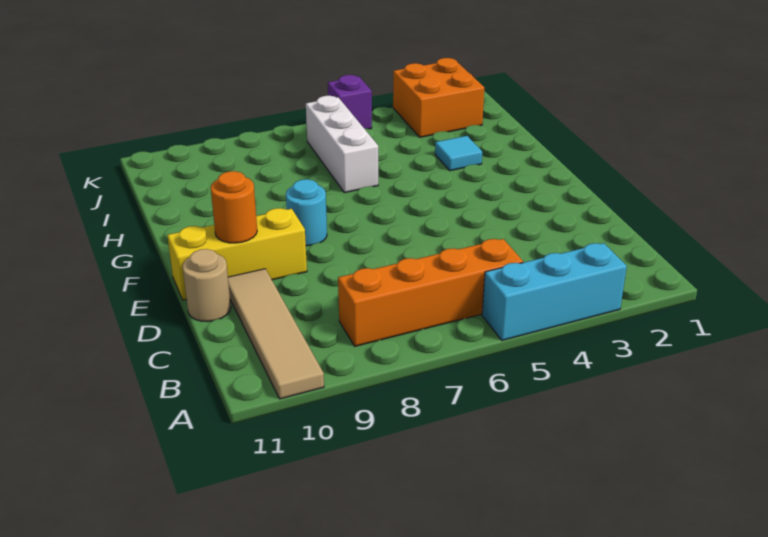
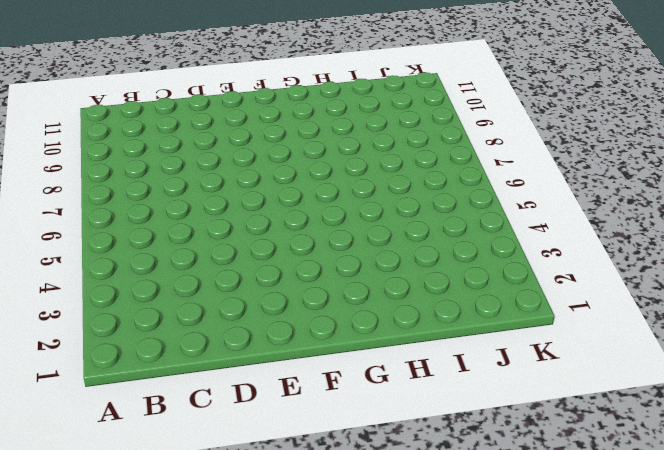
none -> cyan brick A3:A5 level 1
none -> tan tile A10:D10 level 1

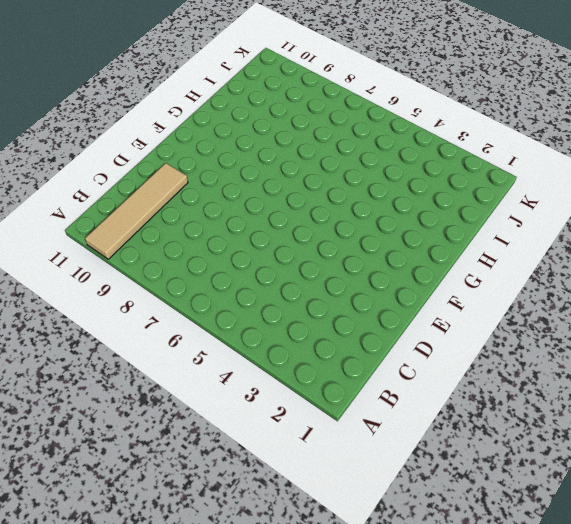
none -> cyan brick A3:A5 level 1
none -> orange brick B5:B8 level 1

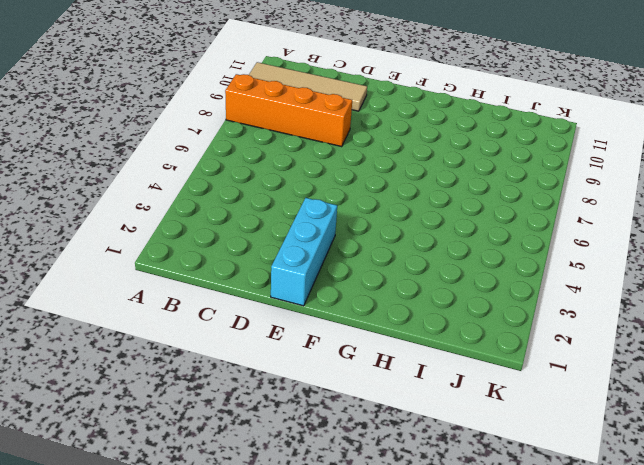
orange brick A8:D8 level 1 -> orange brick B5:B8 level 1
cyan brick E1:E3 level 1 -> cyan brick A3:A5 level 1
none -> tan round brick D11 level 1
none -> yellow brick E9:E11 level 1

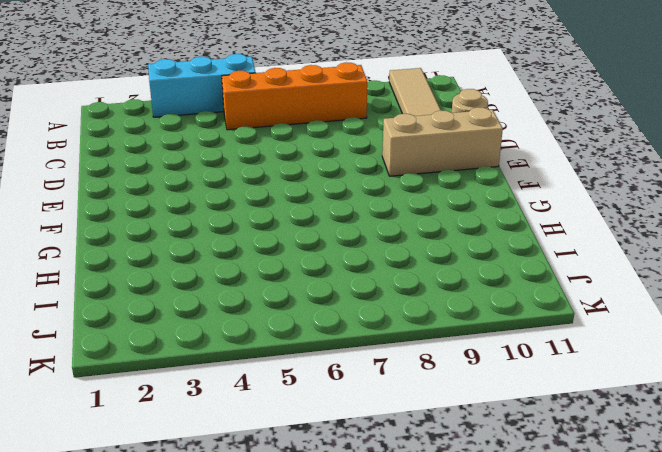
tan brick E9:E11 level 1 -> yellow brick E9:E11 level 1
none -> cyan round brick F8 level 1
none -> cyan tile H3 level 1

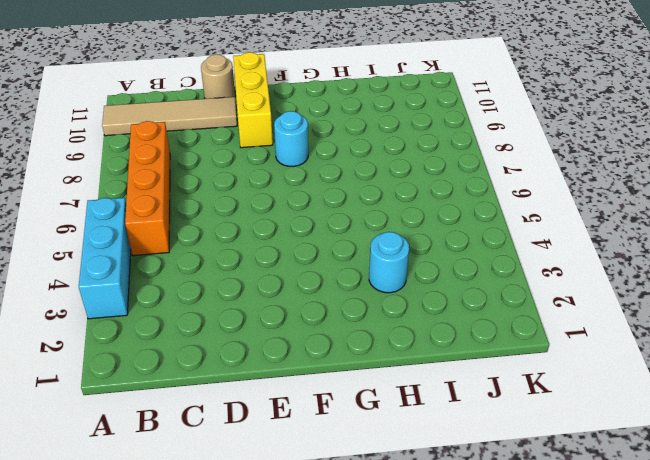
cyan round brick H3 level 1 -> cyan tile H3 level 1
none -> white brick H6:J6 level 1
none -> orange brick J2:K3 level 1

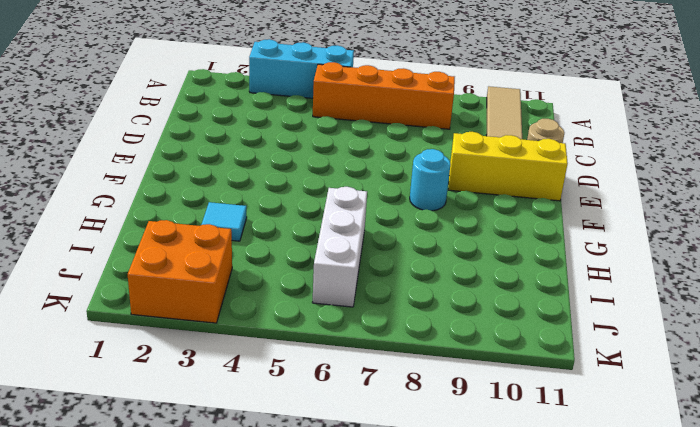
none -> purple brick K5 level 1
none -> orange round brick E10 level 2

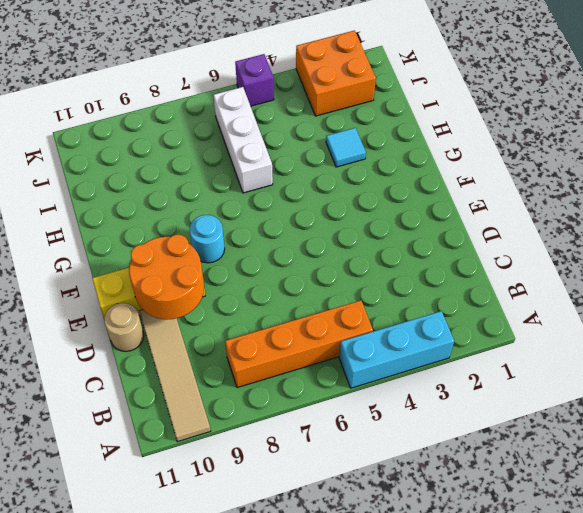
orange round brick D9:E10 level 2 -> orange round brick E10 level 2

